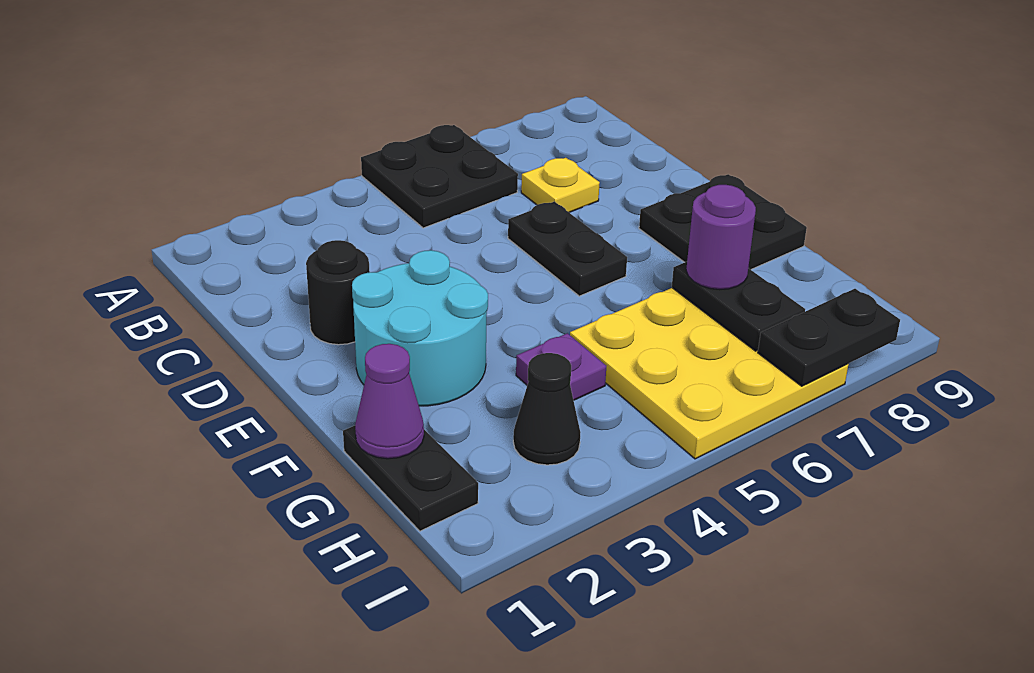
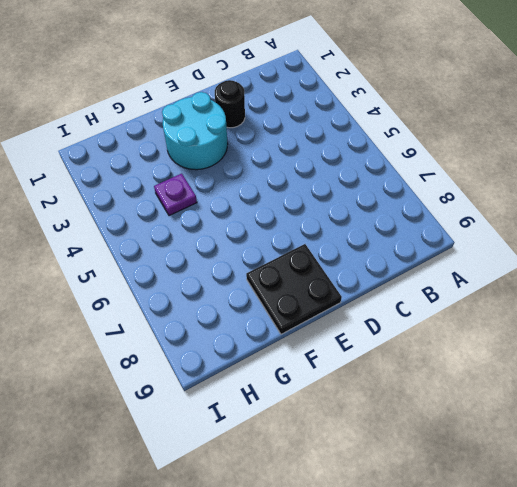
none -> black plate A5:B6 level 1
none -> yellow plate C7 level 1
none -> black plate D6:E6 level 1

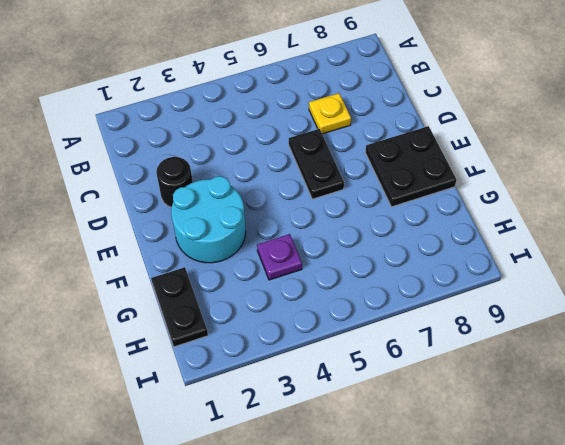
none -> black plate A5:B6 level 1
none -> yellow plate G5:I7 level 1
none -> black cone H3 level 1

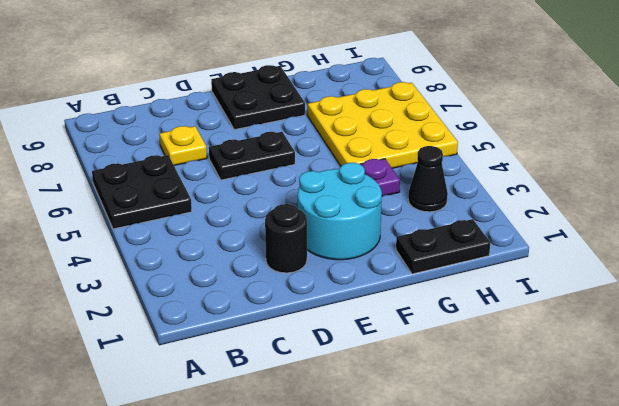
none -> purple cone G1 level 2
none -> black plate G7:H7 level 2
none -> black plate I7:I8 level 2

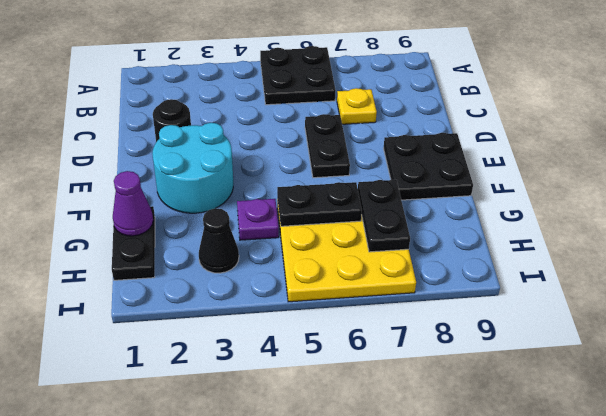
black plate G5:G6 level 2 -> black plate I7:I8 level 2
none -> purple round brick G7 level 3

